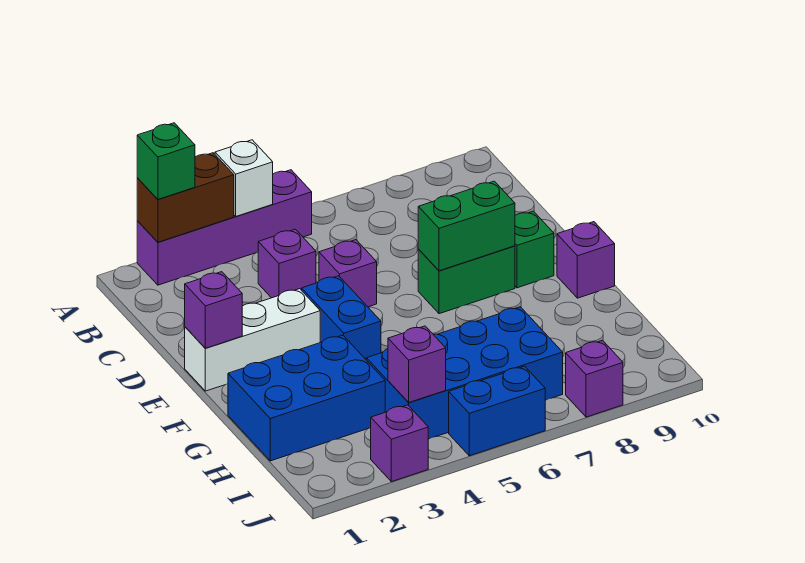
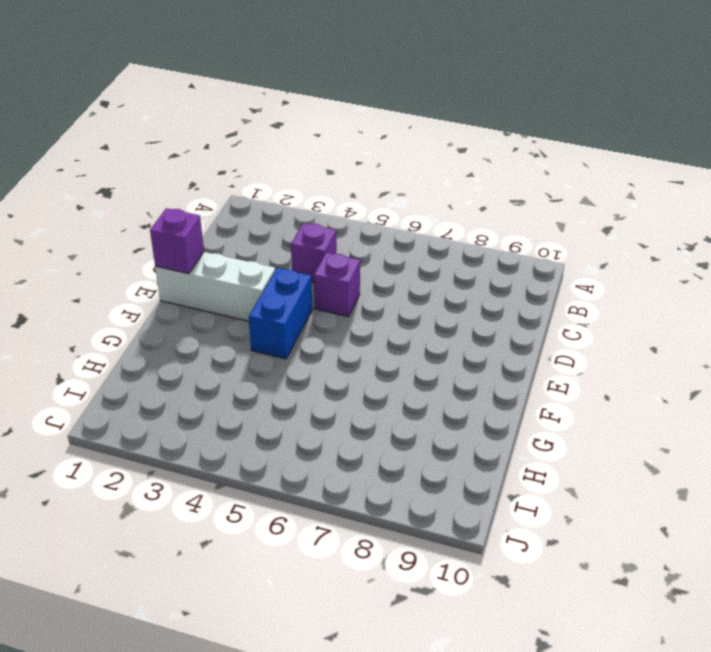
none -> purple brick A2:A5 level 1
none -> green brick E7:E8 level 1
none -> green brick E9 level 1

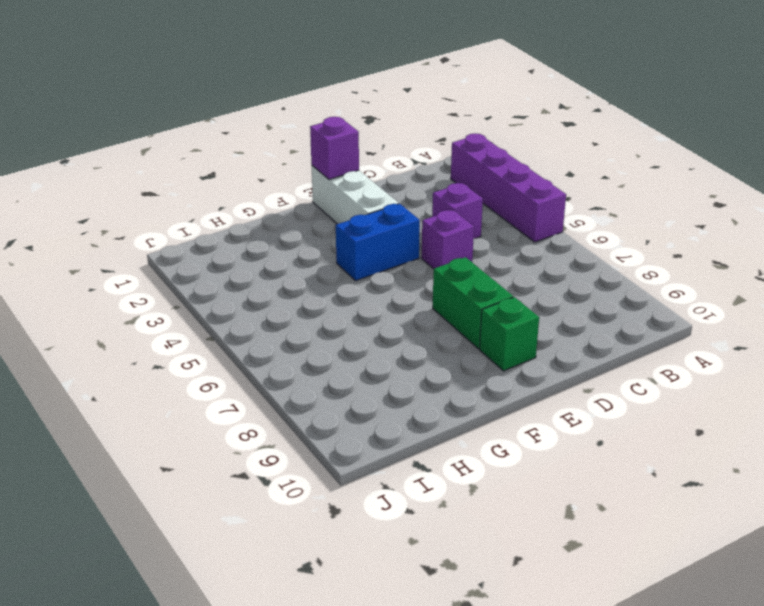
none -> purple brick F10 level 1
none -> blue brick G1:H3 level 1
none -> blue brick H4:I7 level 1

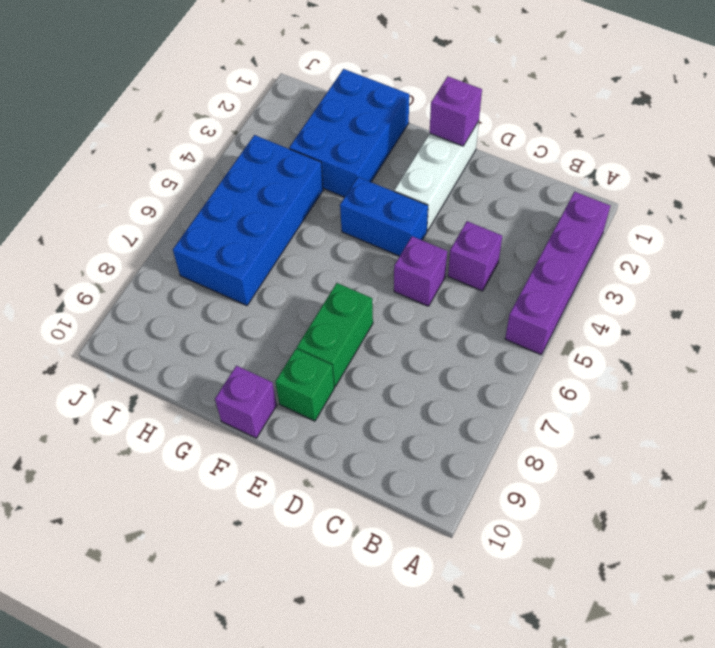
none -> purple brick J3 level 1
none -> blue brick J5:J6 level 1
none -> purple brick J8 level 1

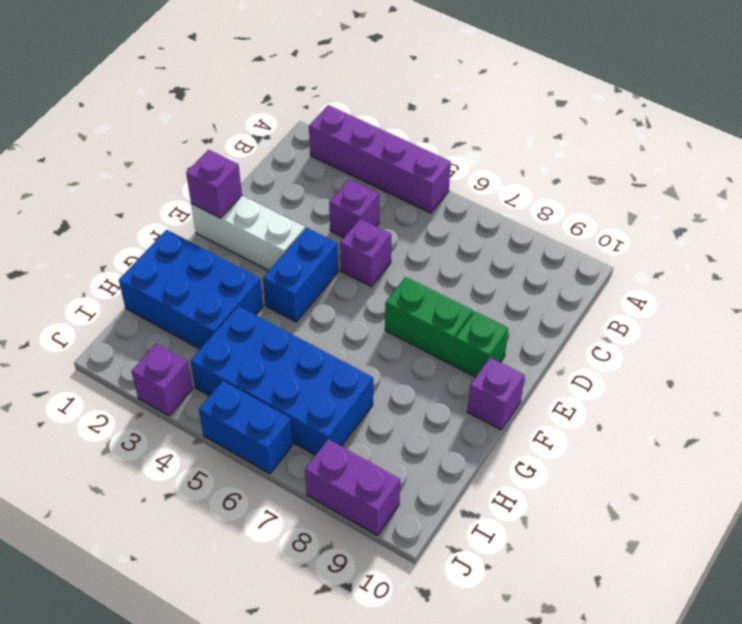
purple brick J8:J9 level 1 -> purple brick J8 level 1
none -> brown brick A2:A3 level 2
none -> white brick A4 level 2
none -> green brick E7:E8 level 2

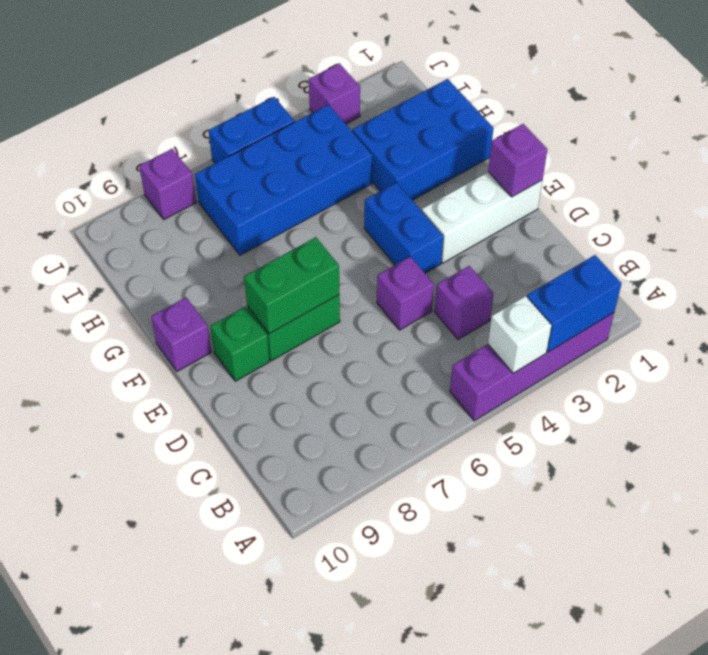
blue brick A2:A3 level 2 -> brown brick A2:A3 level 2
none -> purple brick I4 level 2
none -> green brick A2 level 3

